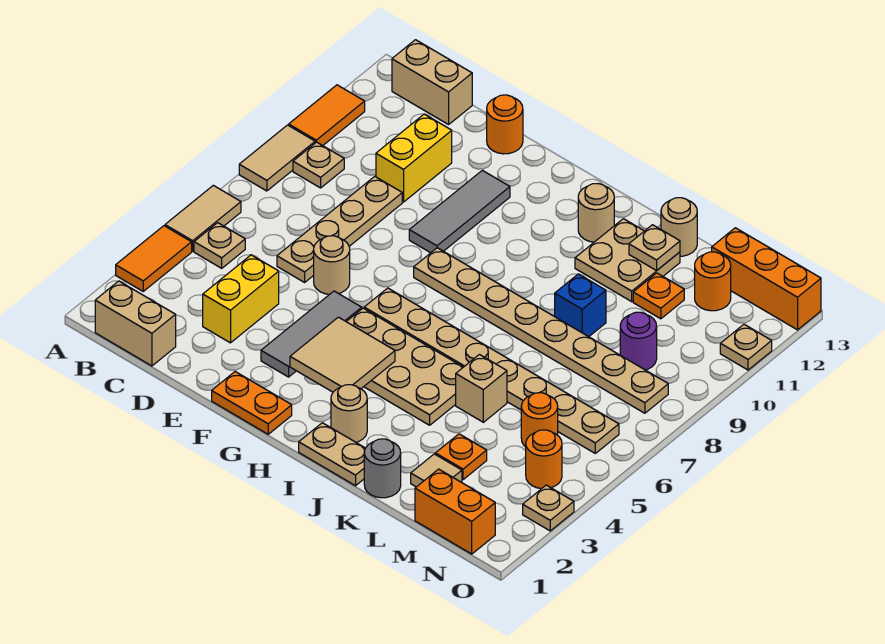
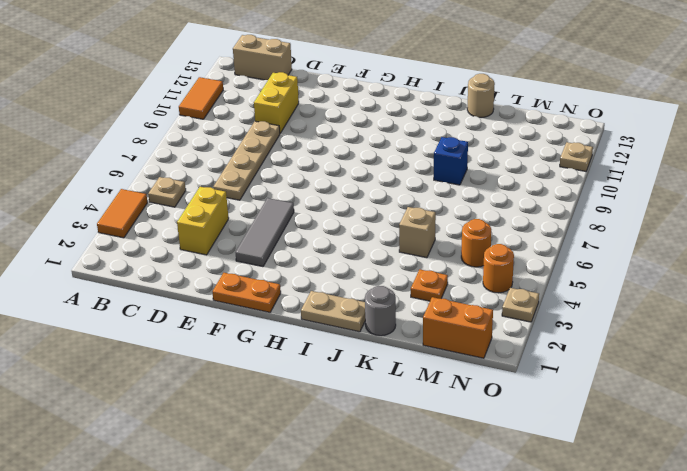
none -> tan tile A5:A6 level 1
none -> tan tile A8:A9 level 1
none -> tan brick B1:C1 level 1
none -> tan plate B9 level 1

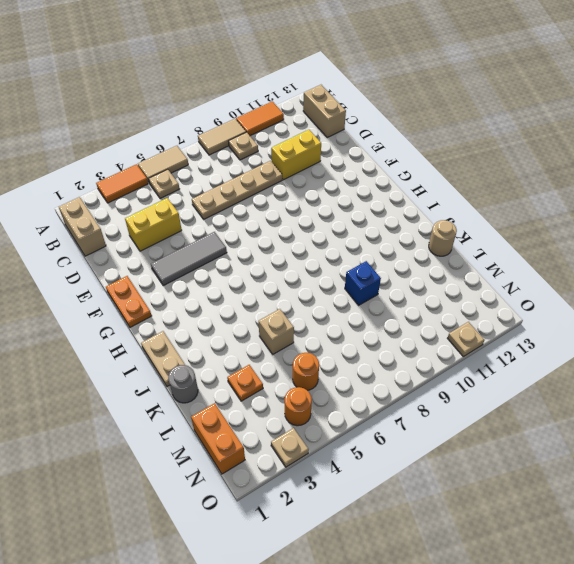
none -> tan round brick E6 level 1
none -> orange round brick E13 level 1
none -> grey tile F9:F11 level 1
none -> tan plate G4:J5 level 1

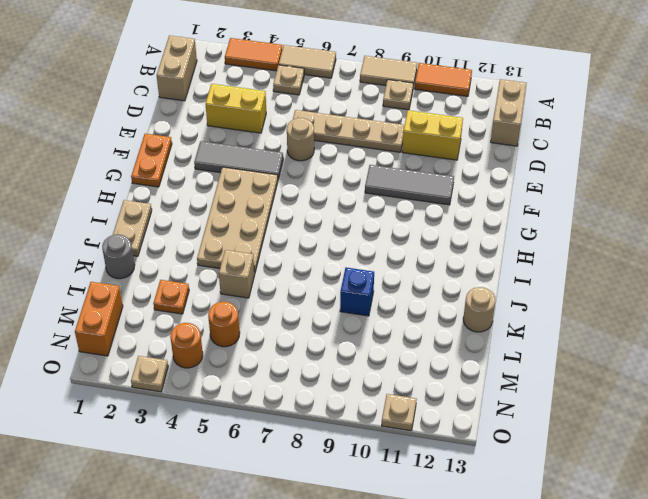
none -> orange round brick E13 level 1
none -> tan plate G6:N6 level 1
none -> tan plate G8:N8 level 1
none -> tan round brick I2 level 1

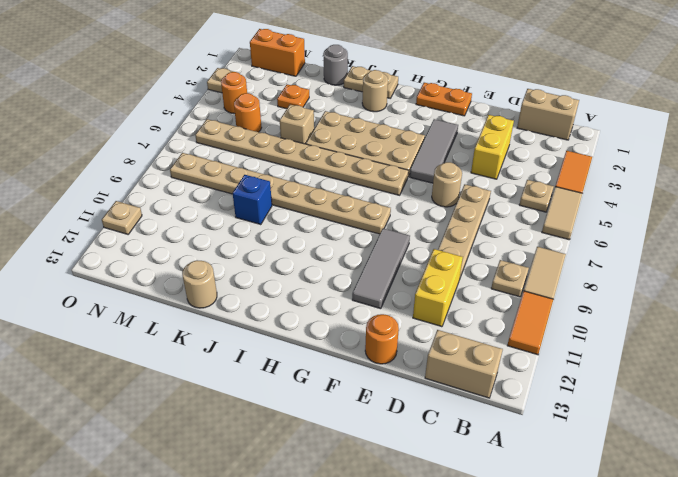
none -> tan round brick I12 level 1
none -> tan plate J11:K12 level 1
none -> tan tile L2 level 1
none -> orange plate L11 level 1

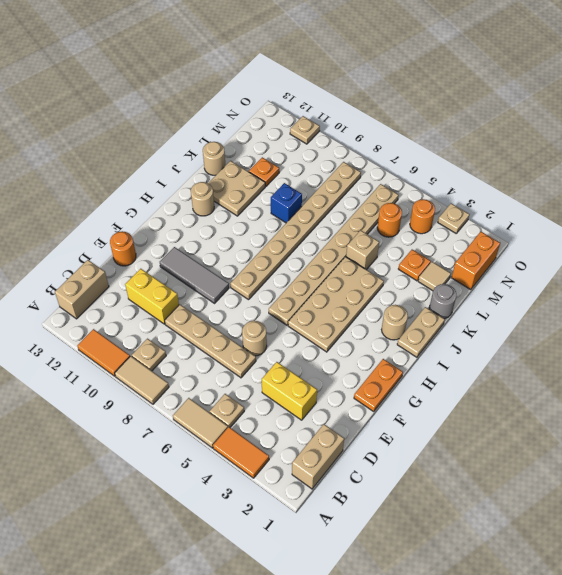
none -> grey tile F3:F5 level 1
none -> purple round brick M9 level 1
none -> orange round brick M12 level 1
none -> orange brick M13:O13 level 1

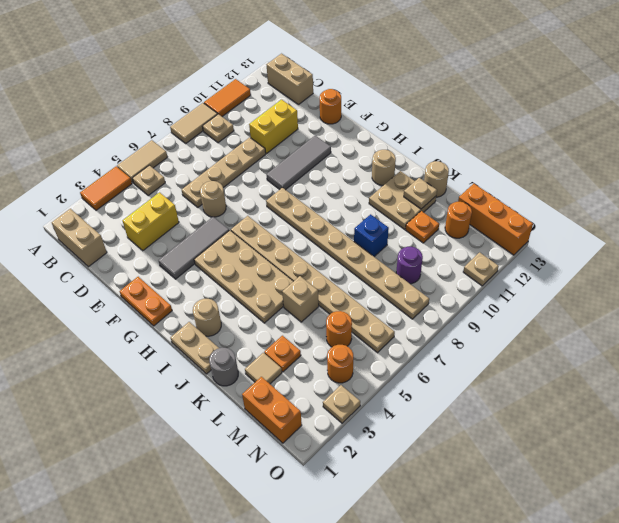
none -> tan tile G3:H4 level 2

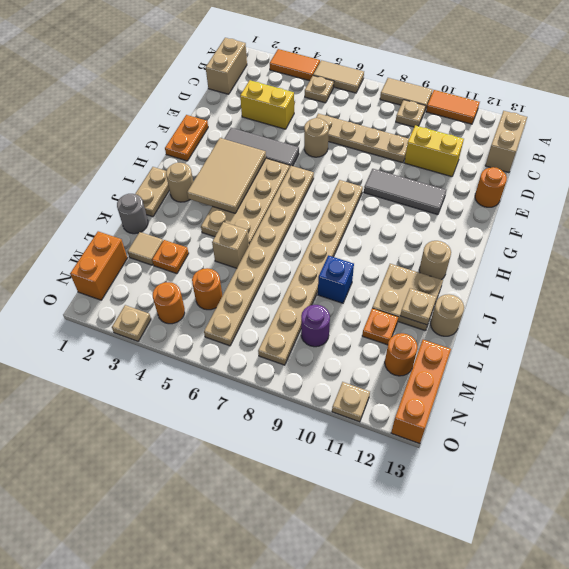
tan tile G3:I4 level 2 -> tan tile G3:H4 level 2

